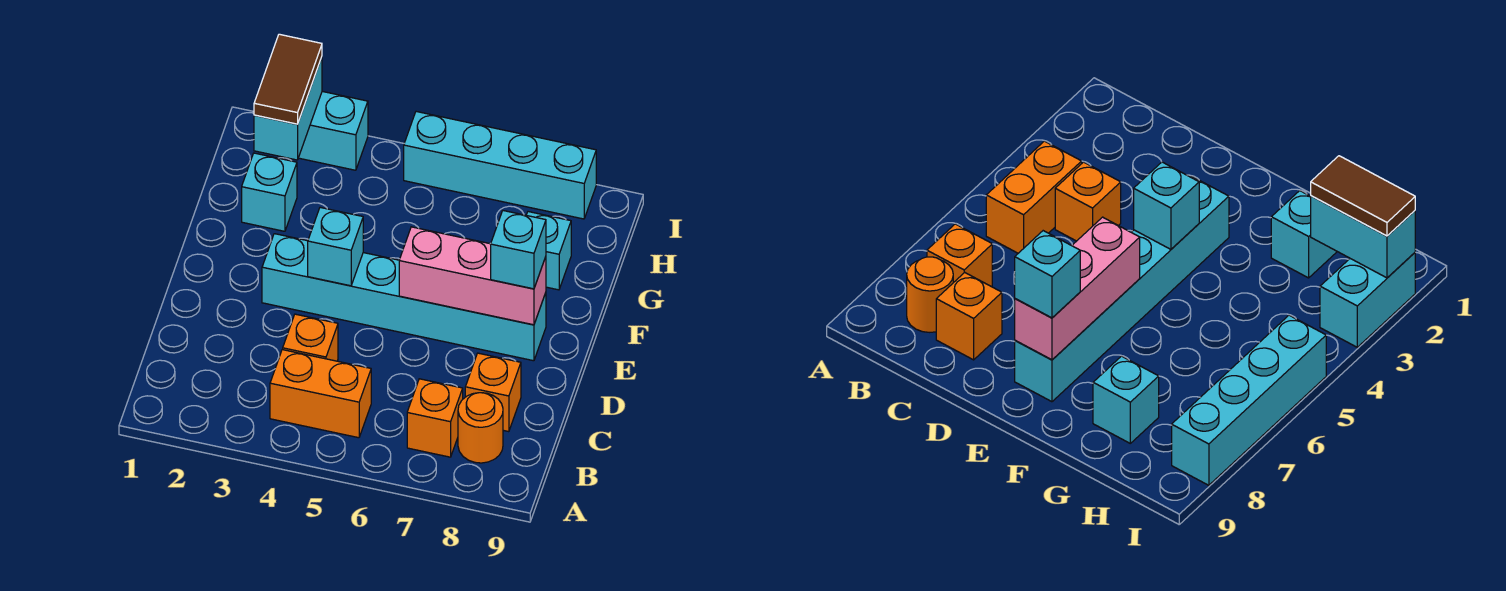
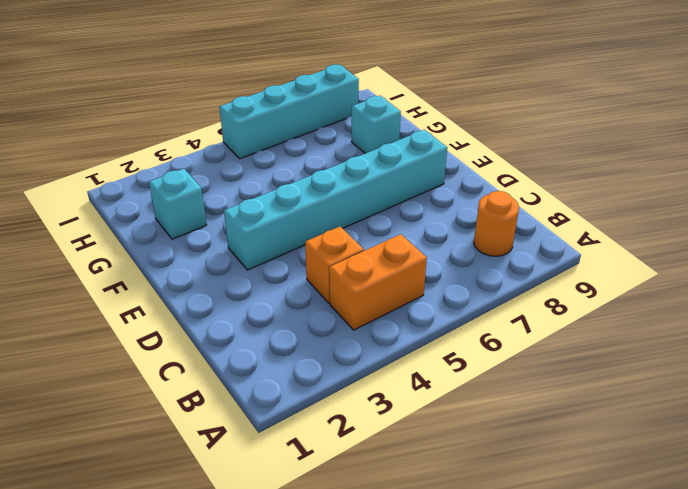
none -> orange brick B7 level 1
none -> orange brick C8 level 1
none -> cyan brick I2:I3 level 1

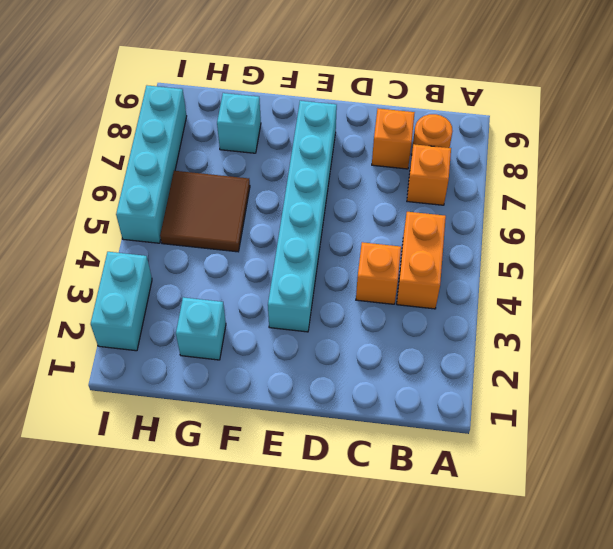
brown tile G5:H6 level 1 -> none
none -> cyan brick E4 level 2
none -> pink brick E6:E8 level 2
none -> cyan brick H2:I2 level 2

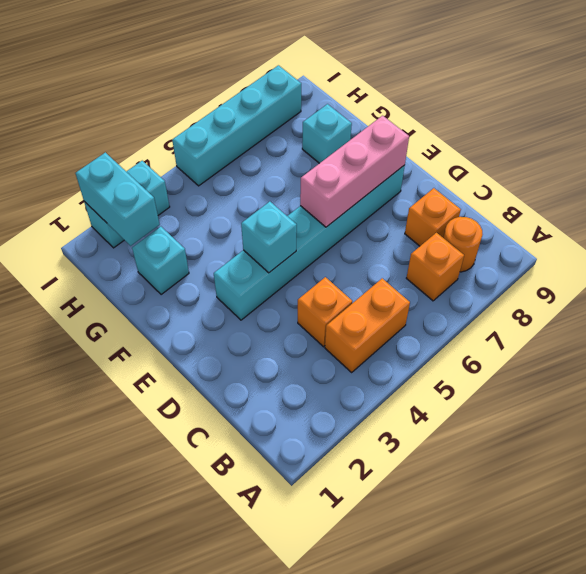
none -> cyan brick E8 level 3
none -> brown tile H2:I2 level 3

